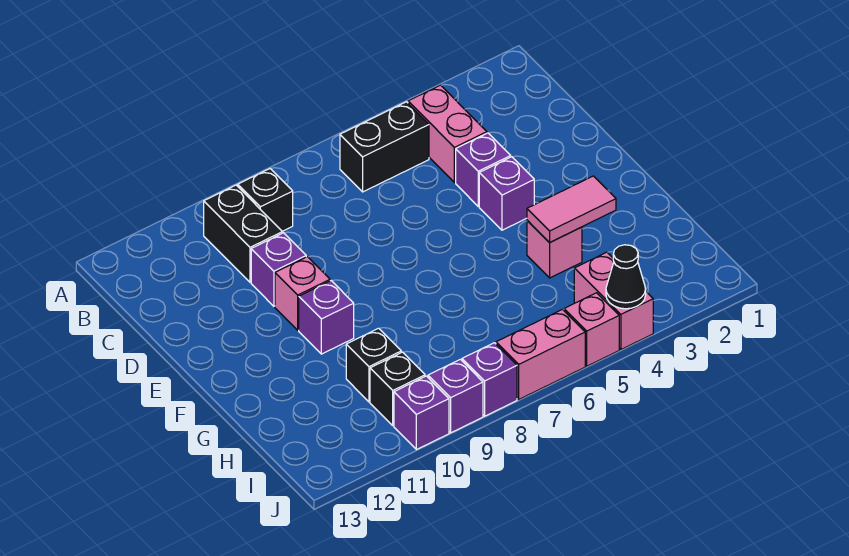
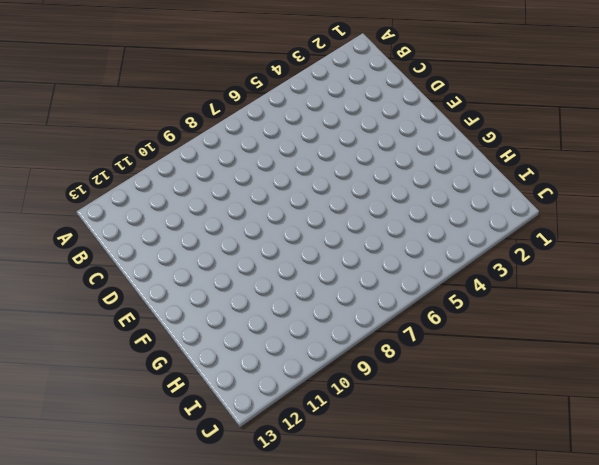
none -> pink brick B4:C4 level 1
none -> black brick B5:B6 level 1
none -> black brick B9 level 1

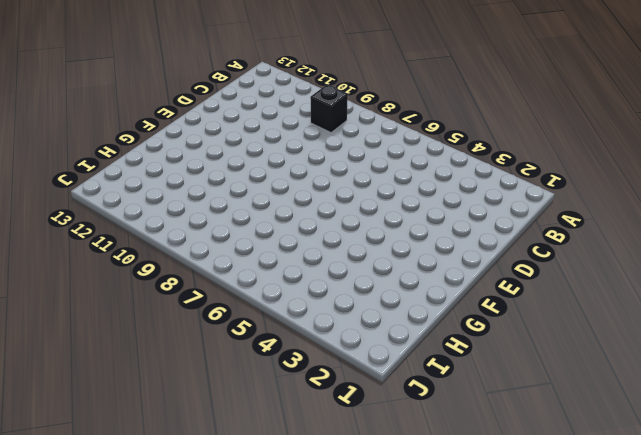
none -> pink brick B4:C4 level 1
none -> black brick B5:B6 level 1
none -> black brick B10:C10 level 1

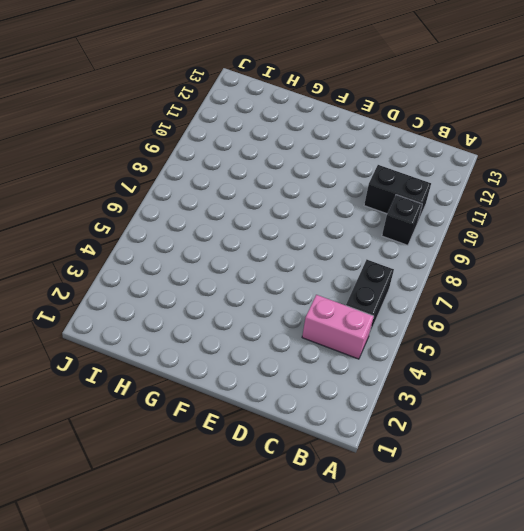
none -> purple brick D4 level 1
none -> purple brick D10 level 1
none -> purple brick E4 level 1

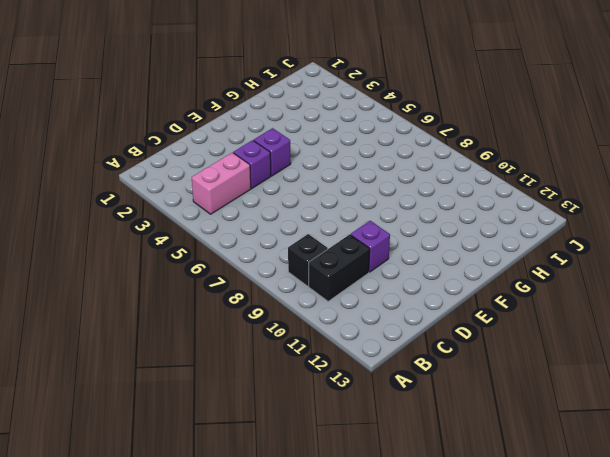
none -> black brick B5:B6 level 1
none -> pink brick E10 level 1
none -> purple brick F10 level 1

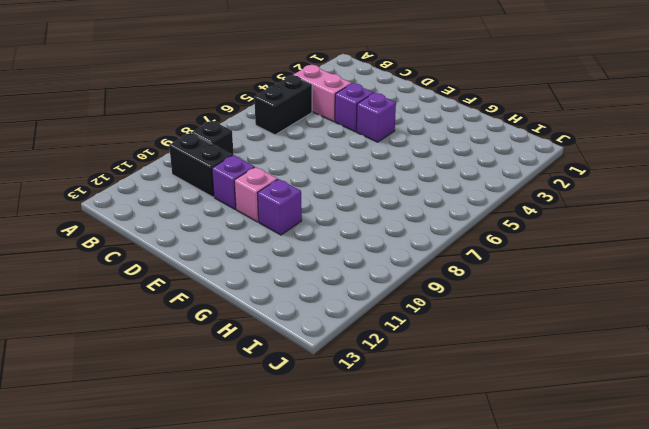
none -> pink brick G4 level 1
none -> black brick H10 level 1
none -> pink brick I4:J4 level 1

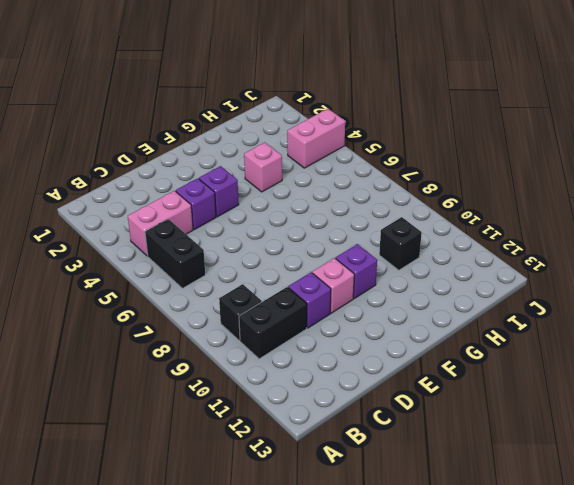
none -> black brick I10 level 1
none -> pink brick J5 level 1
none -> pink brick J6:J7 level 1

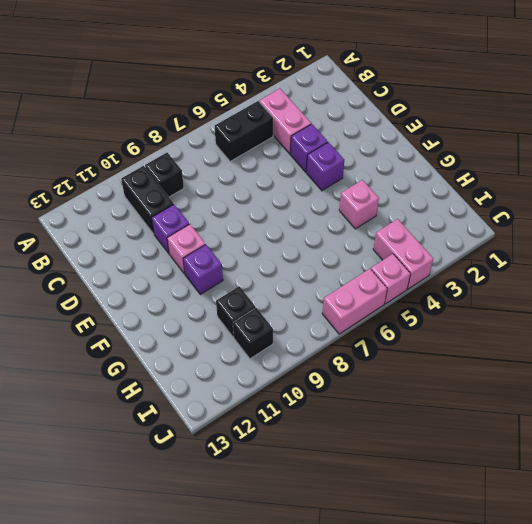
none -> purple brick J8 level 1
none -> purple brick J9 level 1
none -> purple brick J10 level 1

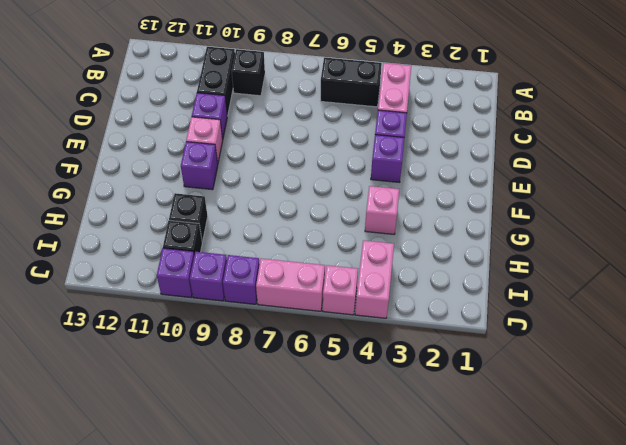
none -> pink tile G3:G4 level 2
none -> black cone J4 level 2

